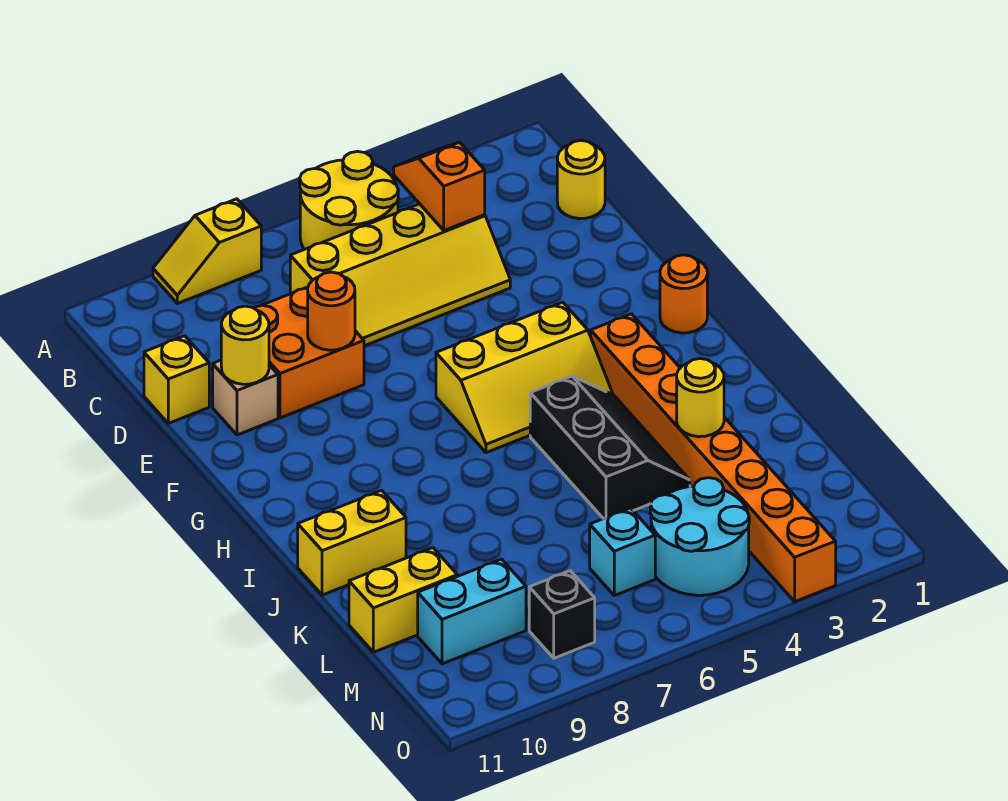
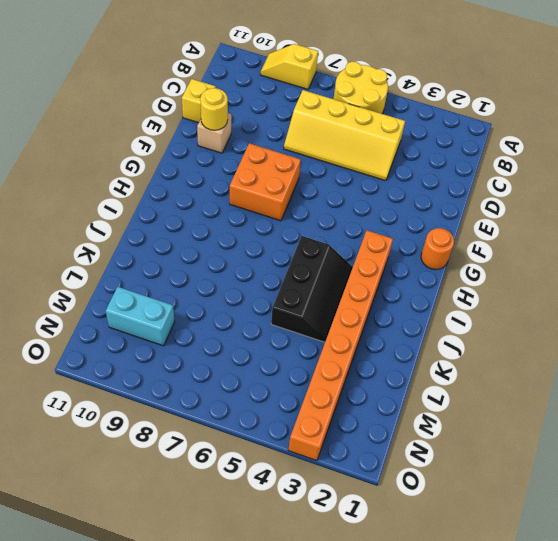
orange brick F7:G8 level 1 -> orange brick D8:E9 level 1
none -> yellow round brick C1 level 1
none -> yellow slope G4:H6 level 1 top G
none -> yellow brick J10:J11 level 1

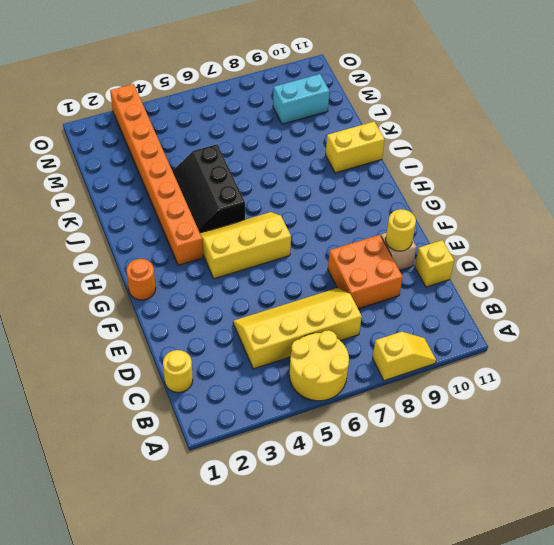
none -> yellow brick L10:L11 level 1
none -> cyan round brick M4:N5 level 1
none -> cyan brick M6 level 1

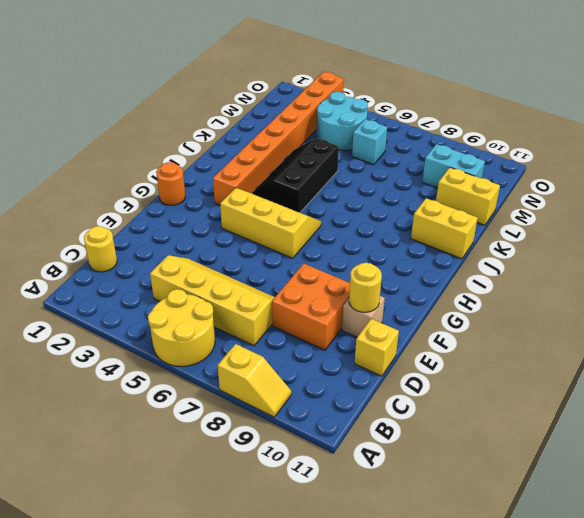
none -> black brick N8 level 1
none -> orange slope B4:C4 level 2 top C
none -> orange round brick E8 level 2

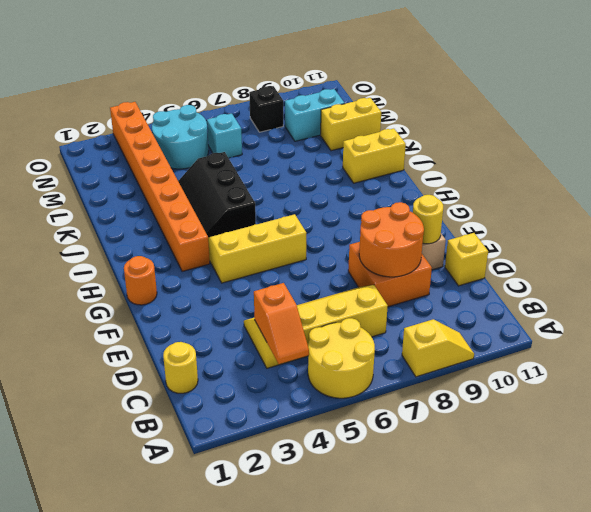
orange round brick D8:E9 level 2 -> orange round brick E8 level 2
none -> yellow round brick K3 level 2

